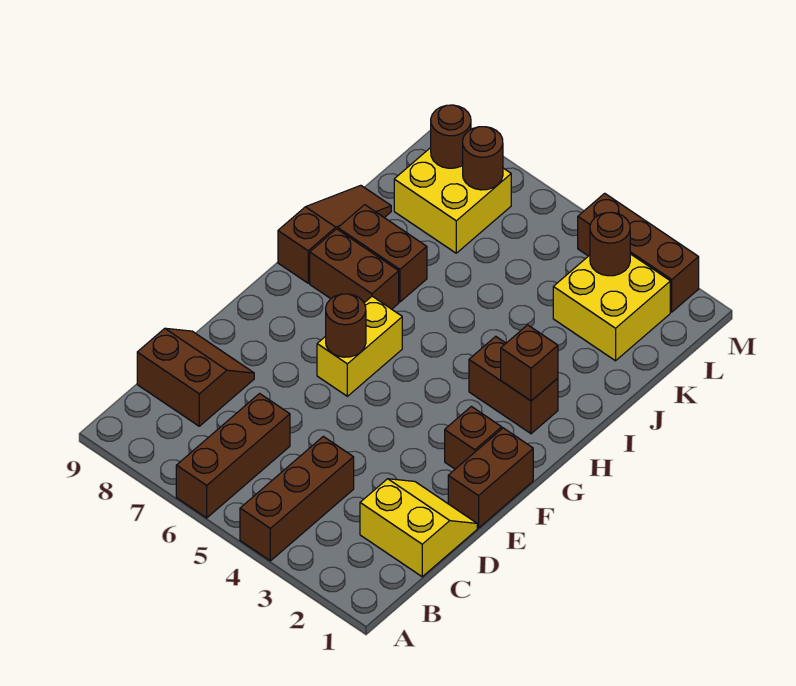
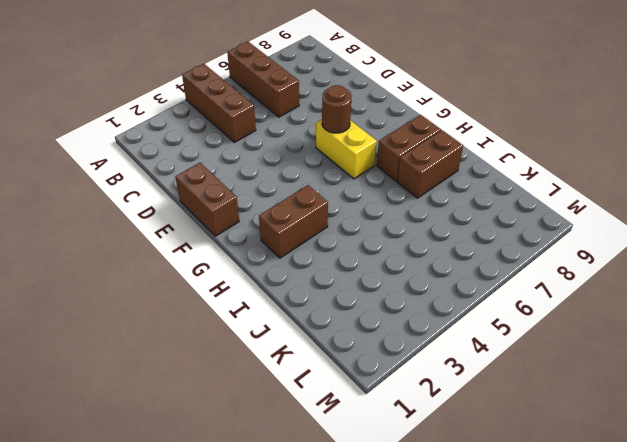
none -> yellow slope C1:D2 level 1 top C
none -> brown slope C8:D9 level 1 top C
none -> brown brick F2 level 1

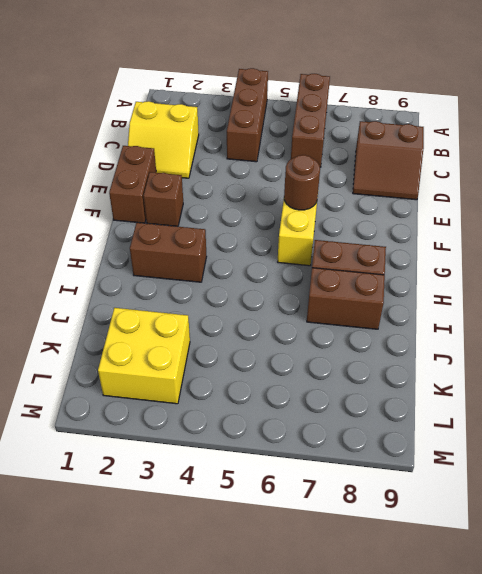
none -> brown slope H9:J9 level 1 top H
none -> yellow brick K7:L8 level 1
none -> brown brick M2:M4 level 1

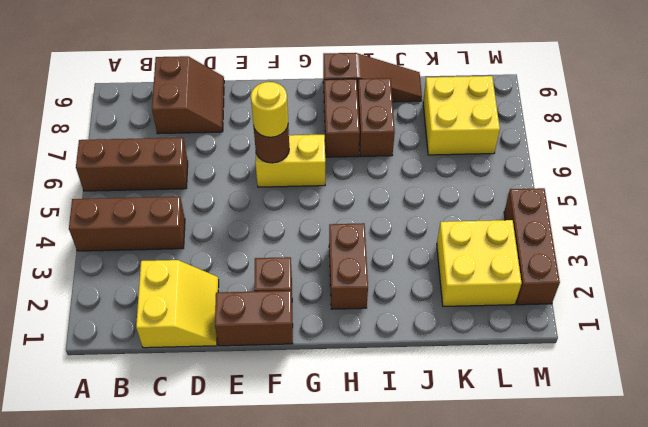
yellow round brick F6 level 3 -> none
none -> brown brick H2 level 2
none -> brown round brick L3 level 2
none -> brown round brick L7 level 2

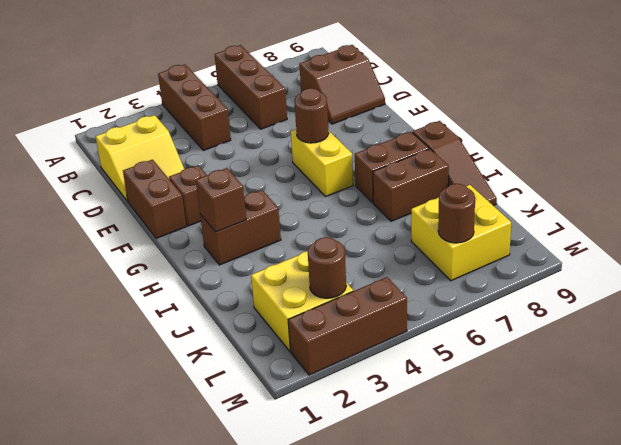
none -> brown round brick L8 level 2

